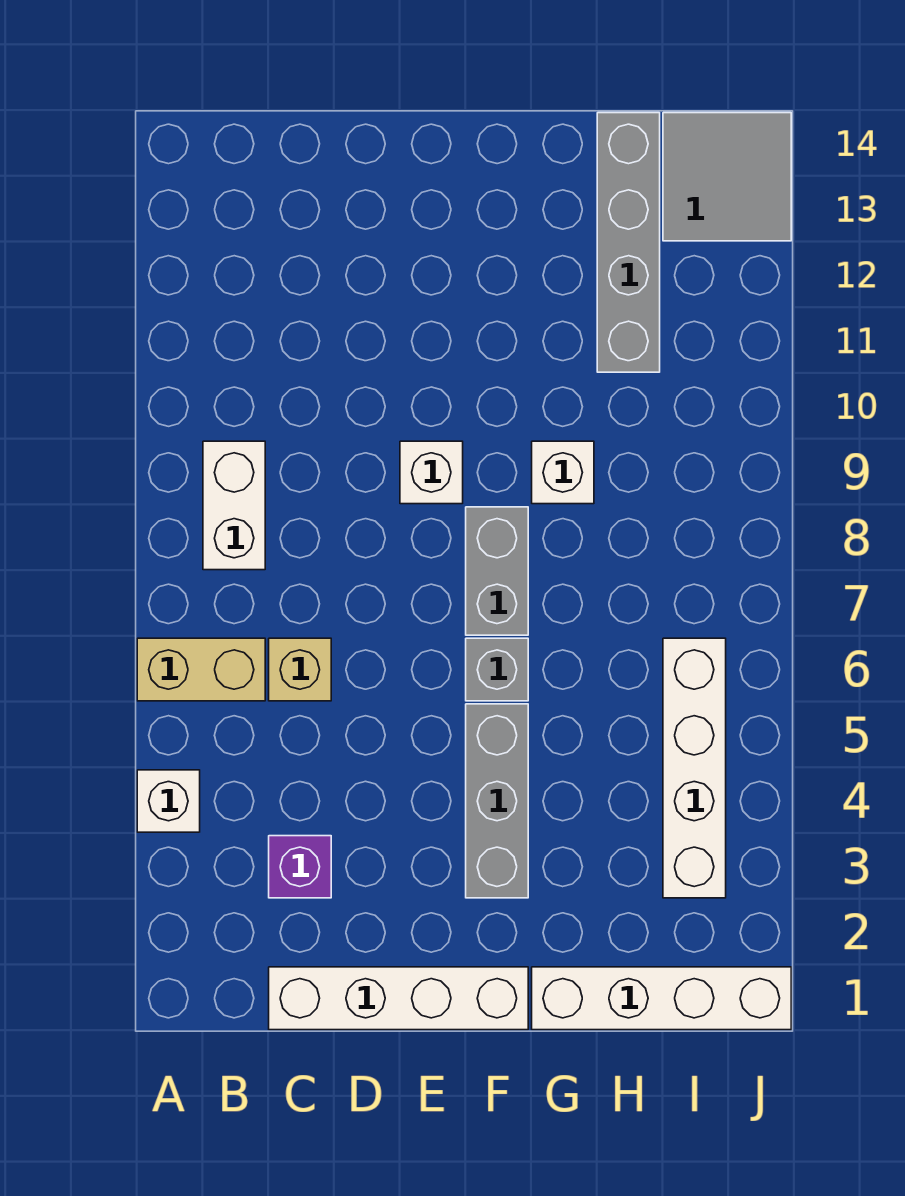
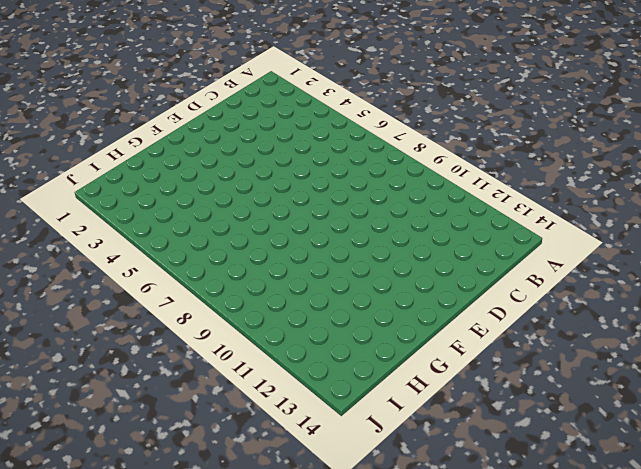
none -> white brick A4 level 1
none -> tan brick A6:B6 level 1
none -> white brick B8:B9 level 1

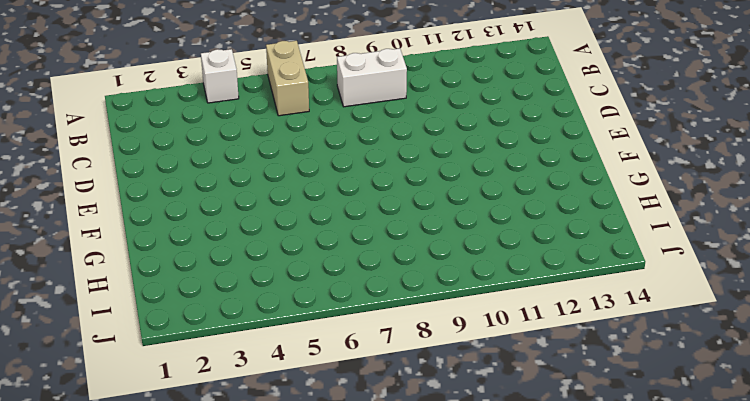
none -> white brick C1:F1 level 1
none -> purple brick C3 level 1
none -> tan brick C6 level 1

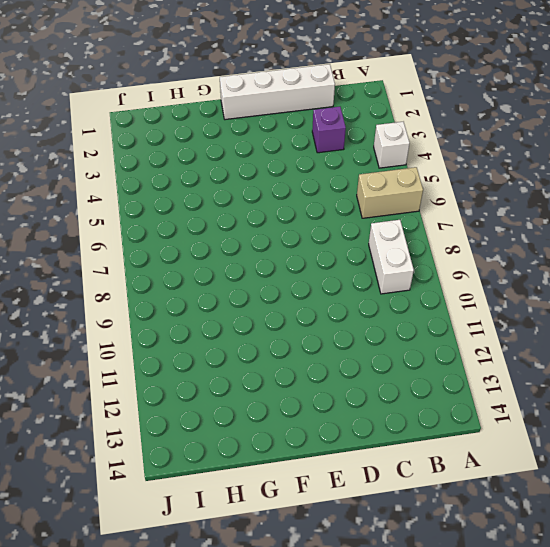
none -> tan brick C6 level 1
none -> white brick E9 level 1
none -> grey brick F3:F5 level 1

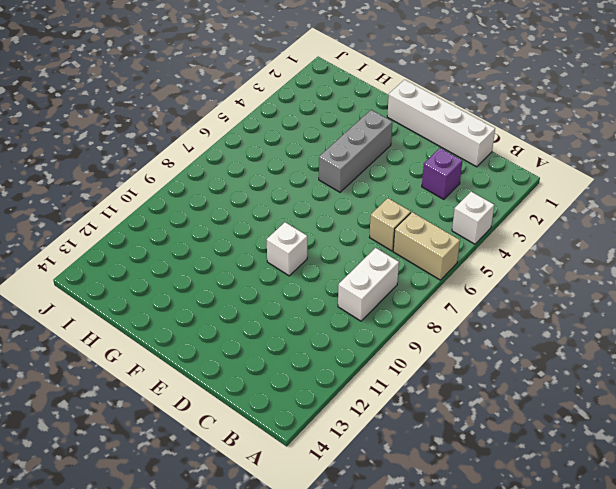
none -> grey brick F6 level 1
none -> grey brick F7:F8 level 1
none -> white brick G1:J1 level 1

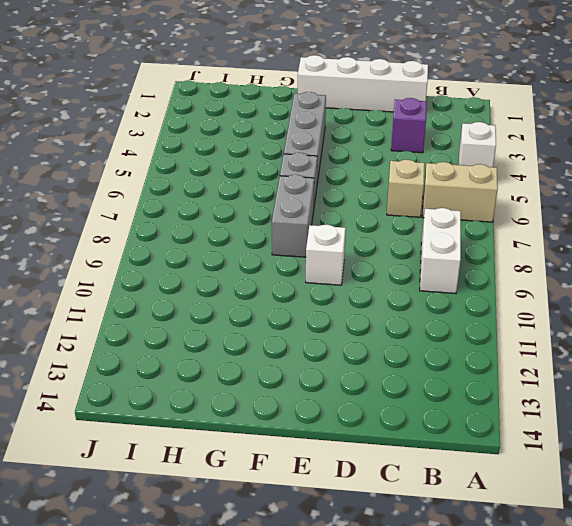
none -> white brick G1:J1 level 1
none -> white brick G9 level 1
none -> grey brick H11:H14 level 1

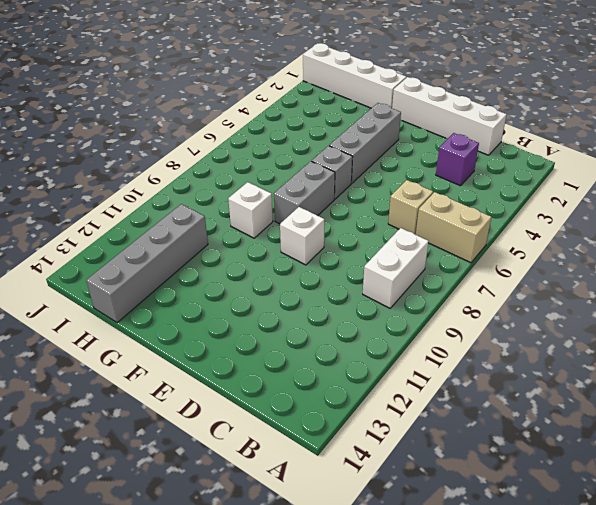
none -> white brick A4 level 1
none -> white brick I3:I6 level 1
none -> grey tile I13:J14 level 1

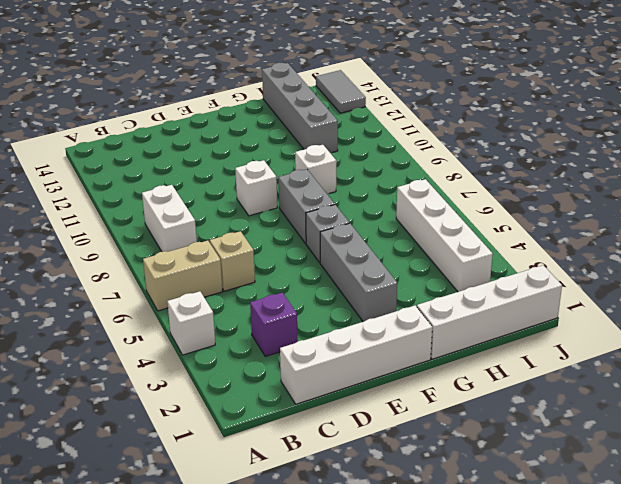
grey tile J13:J14 level 1 -> grey tile I13:J14 level 1

